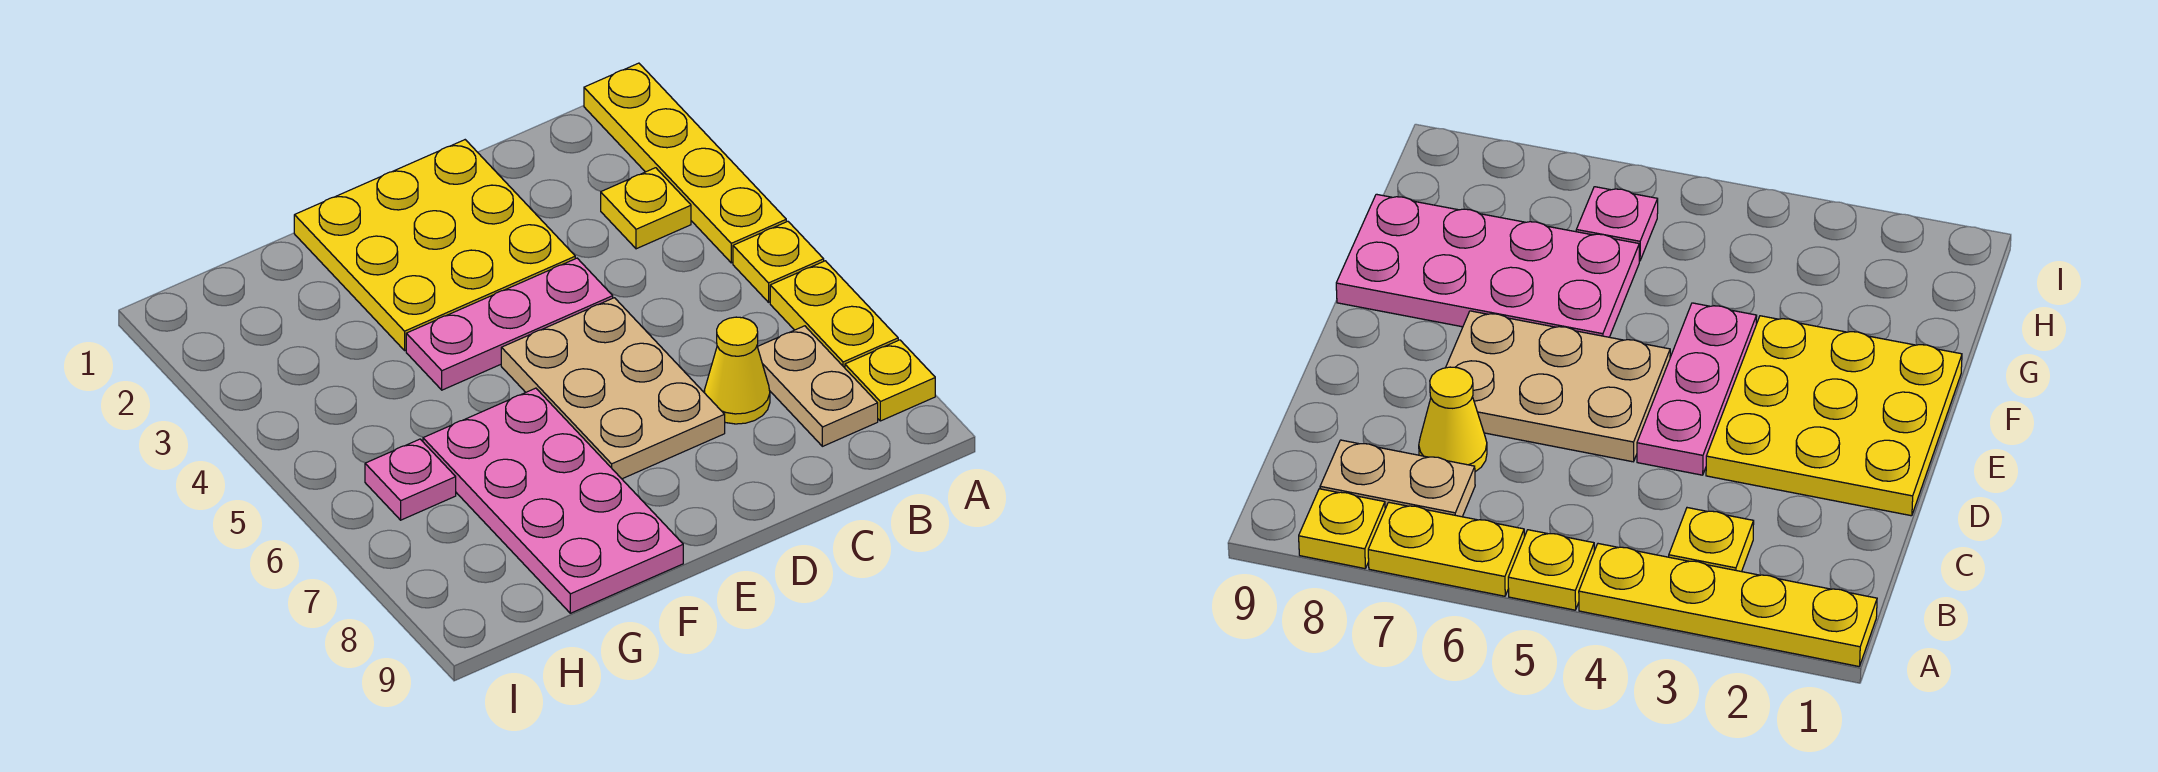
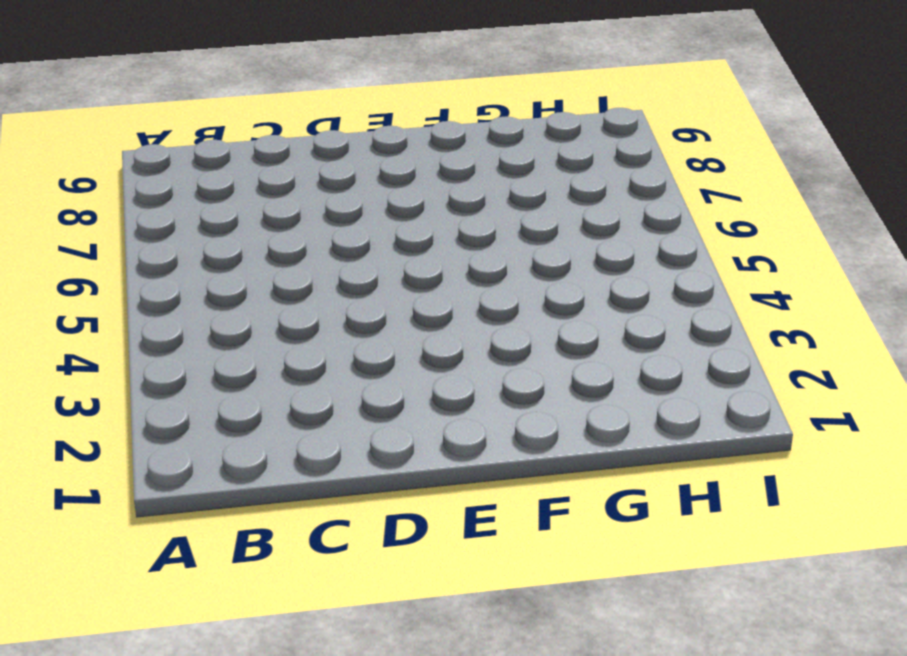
none -> yellow plate A1:A4 level 1
none -> yellow plate A5 level 1
none -> yellow plate A6:A7 level 1

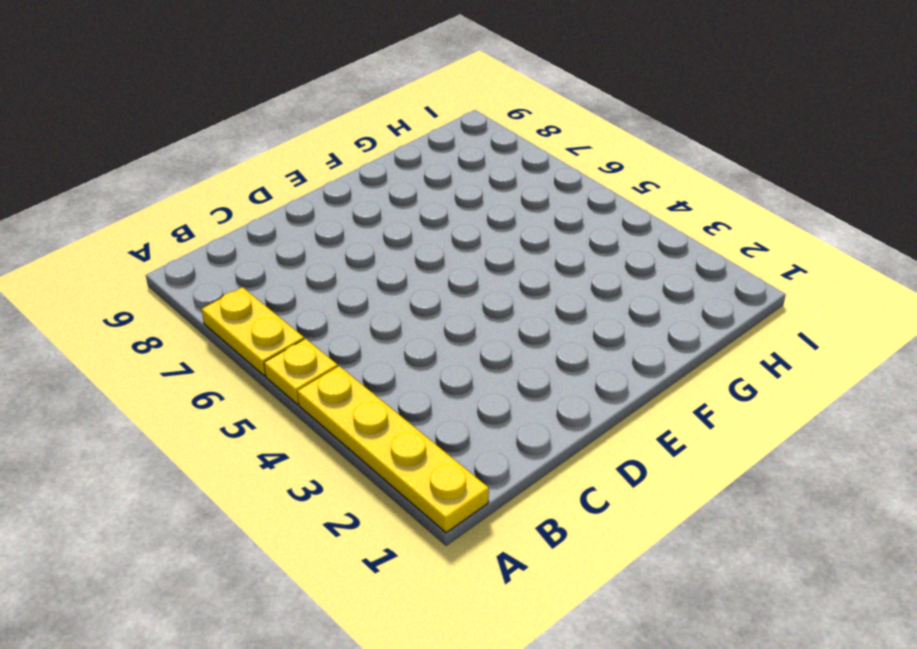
none -> yellow plate A8 level 1
none -> yellow plate B3 level 1
none -> tan plate B7:B8 level 1

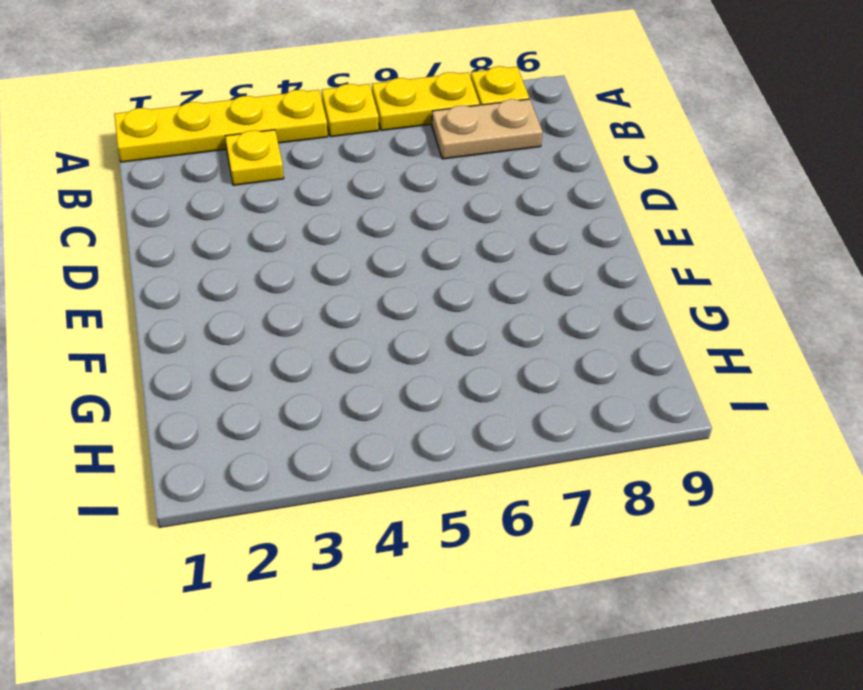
none -> yellow cone C7 level 1
none -> yellow plate D1:F3 level 1
none -> pink plate D4:F4 level 1

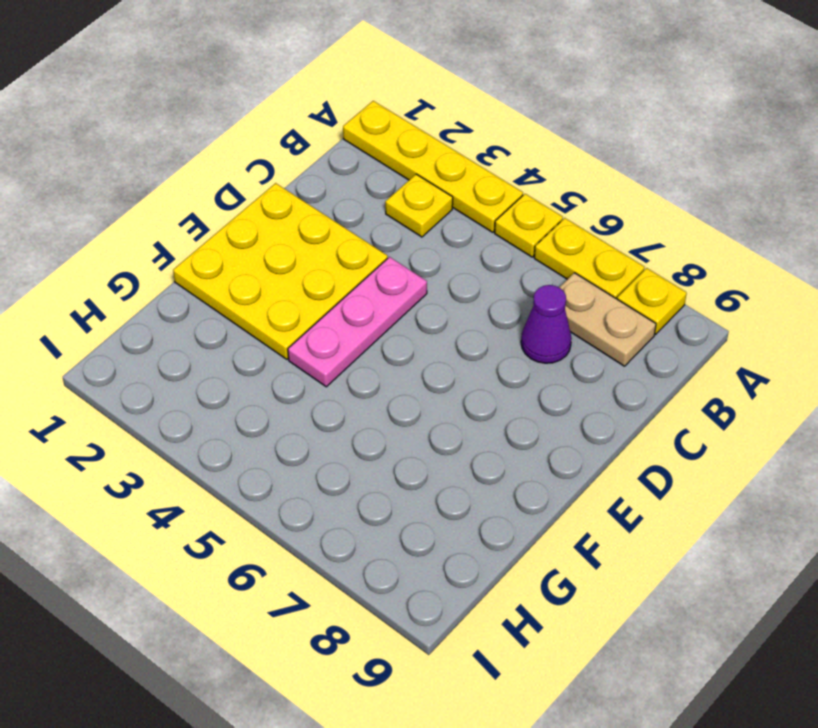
purple cone C7 level 1 -> yellow cone C7 level 1
none -> tan plate D5:E7 level 1
none -> pink plate F6:G9 level 1
none -> pink plate H6 level 1

